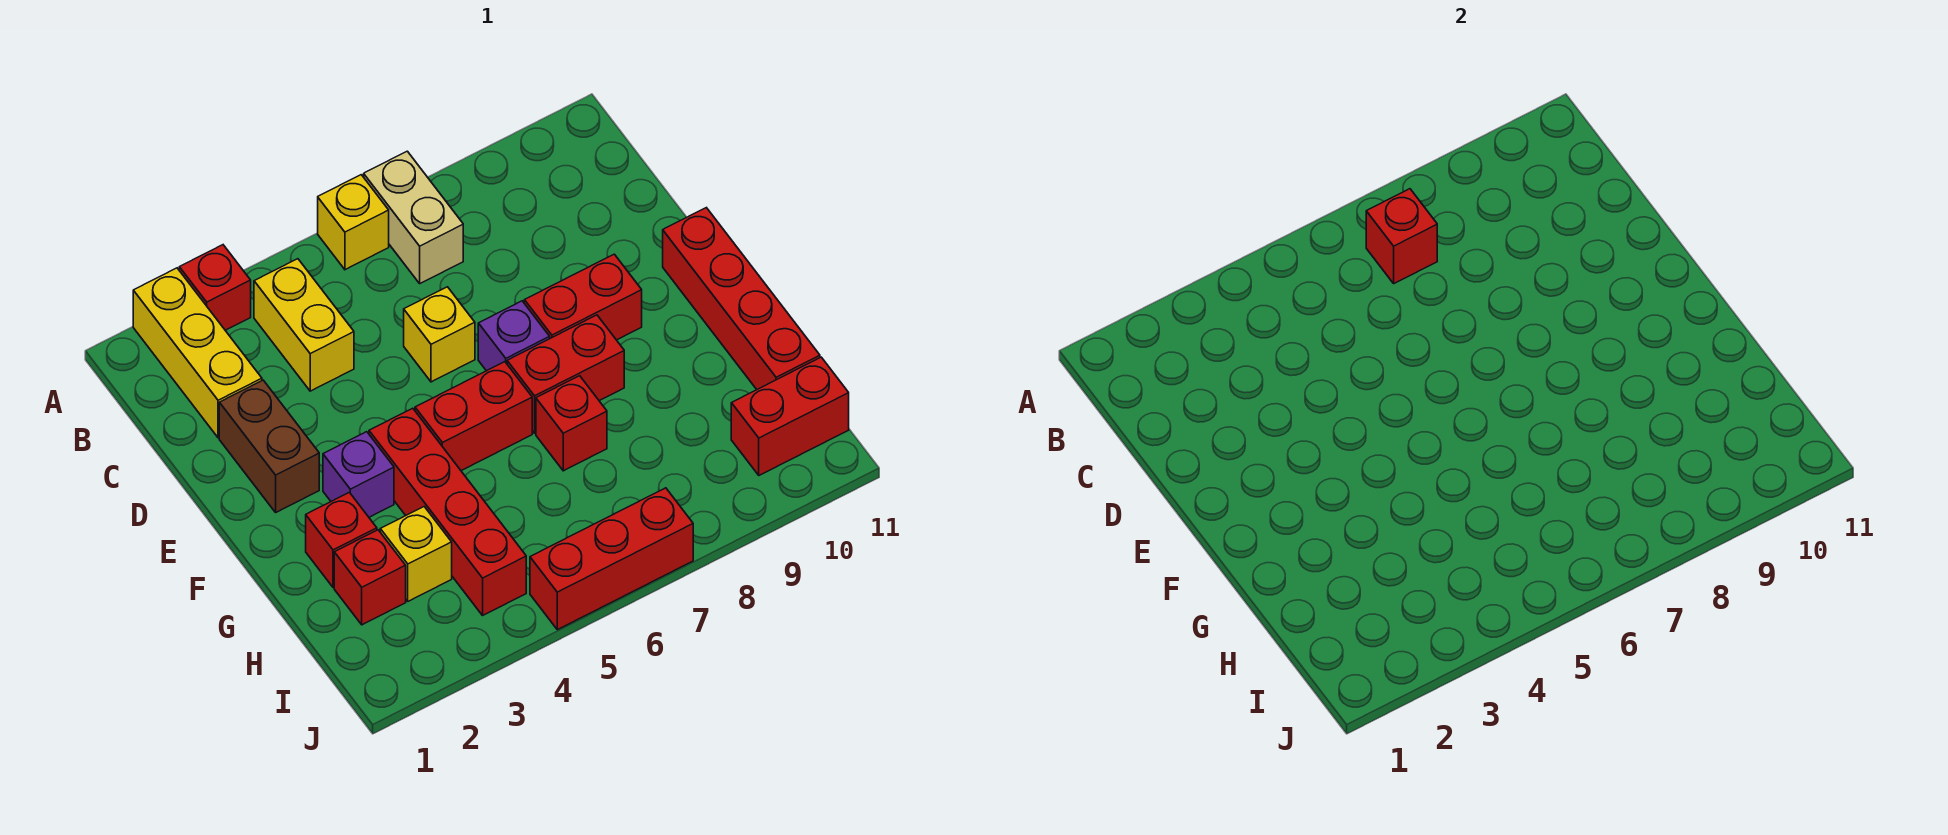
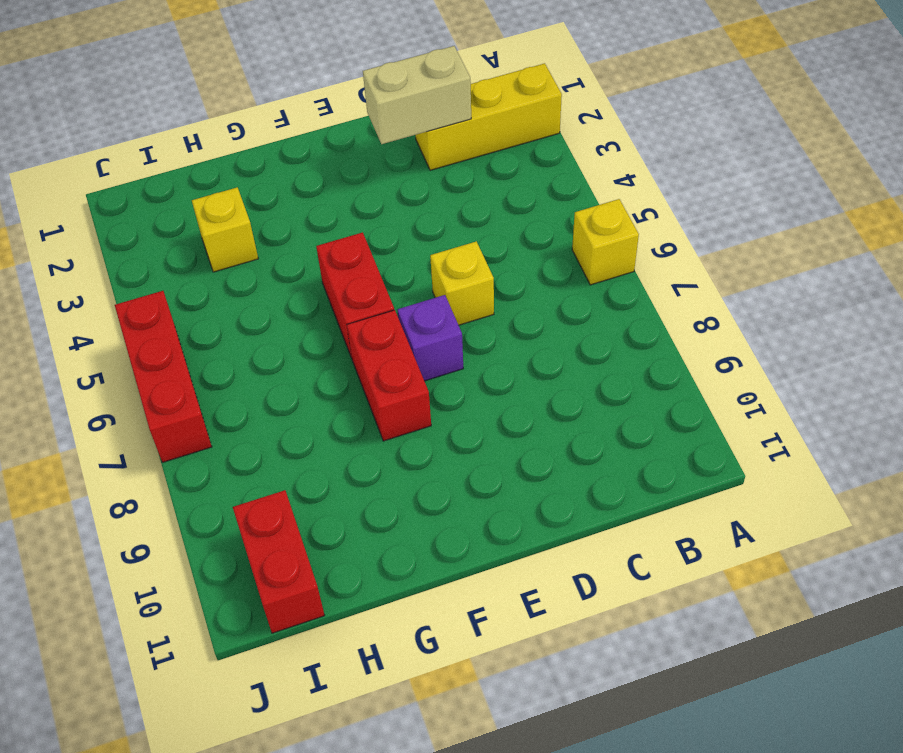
tan brick C2:D2 level 2 -> tan brick A7:B7 level 1
none -> red brick A3 level 1
none -> yellow brick B4:C4 level 1
none -> brown brick D2:E2 level 1

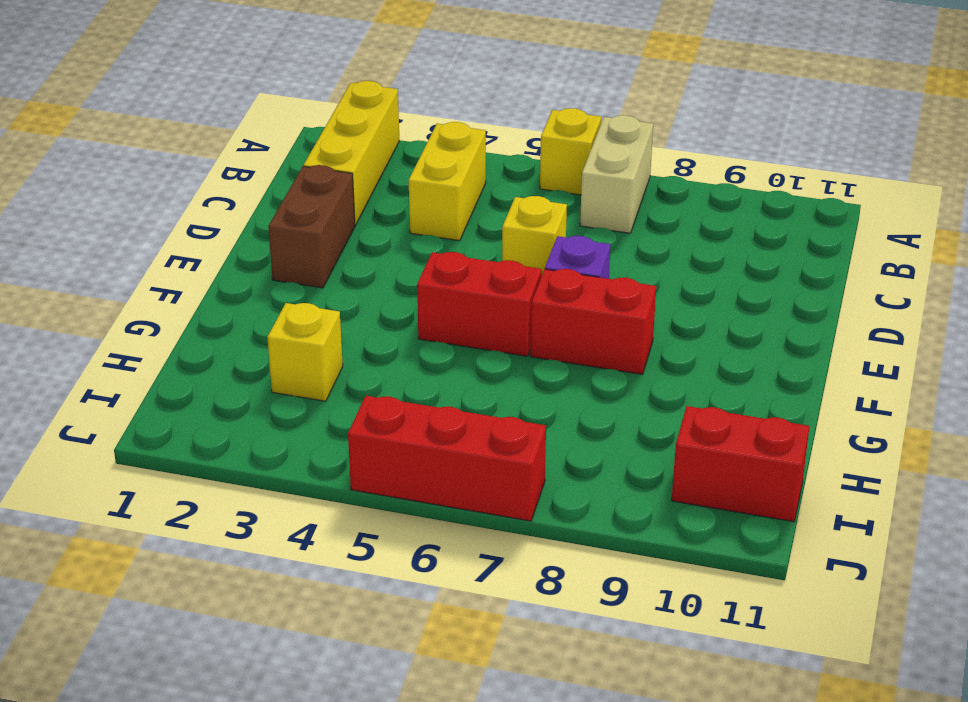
none -> red brick A3 level 1
none -> red brick E8:E9 level 1
none -> red brick E11:H11 level 1

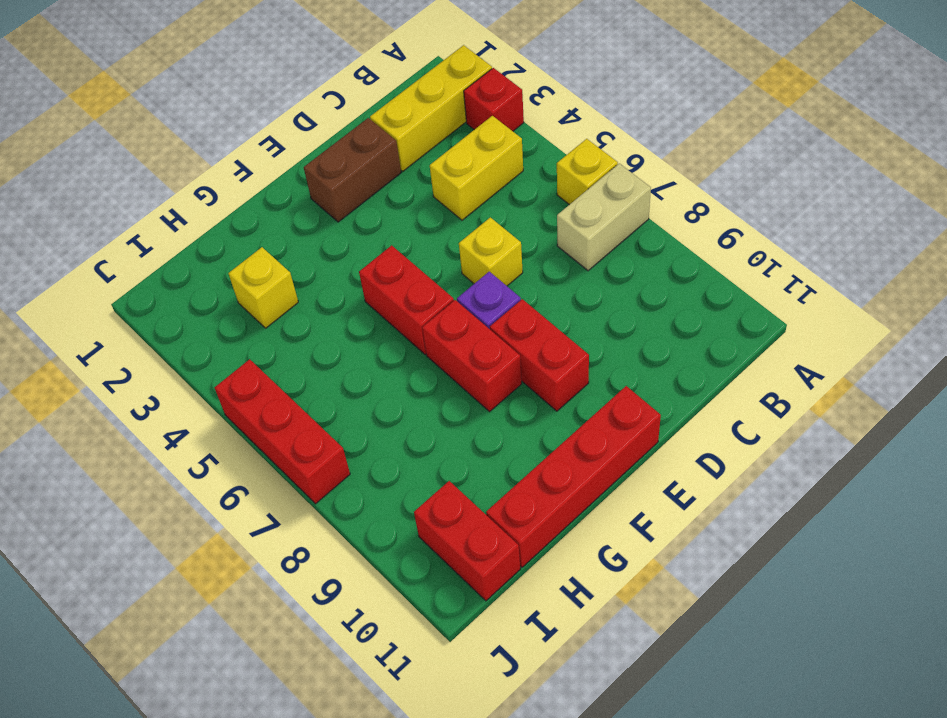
none -> purple brick F3 level 1
none -> red brick F4:I4 level 1
none -> red brick G2 level 1

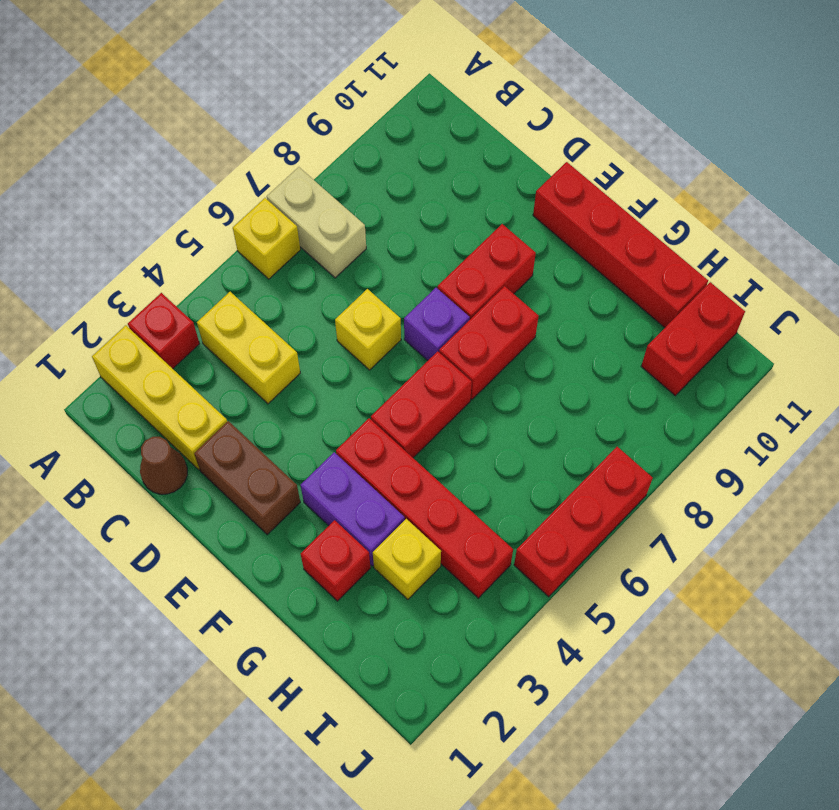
brown cone C1 level 1 -> none
purple brick F3:G3 level 1 -> purple brick F3 level 1
none -> red brick G7 level 1
none -> red brick H2 level 1
none -> red brick B7 level 2

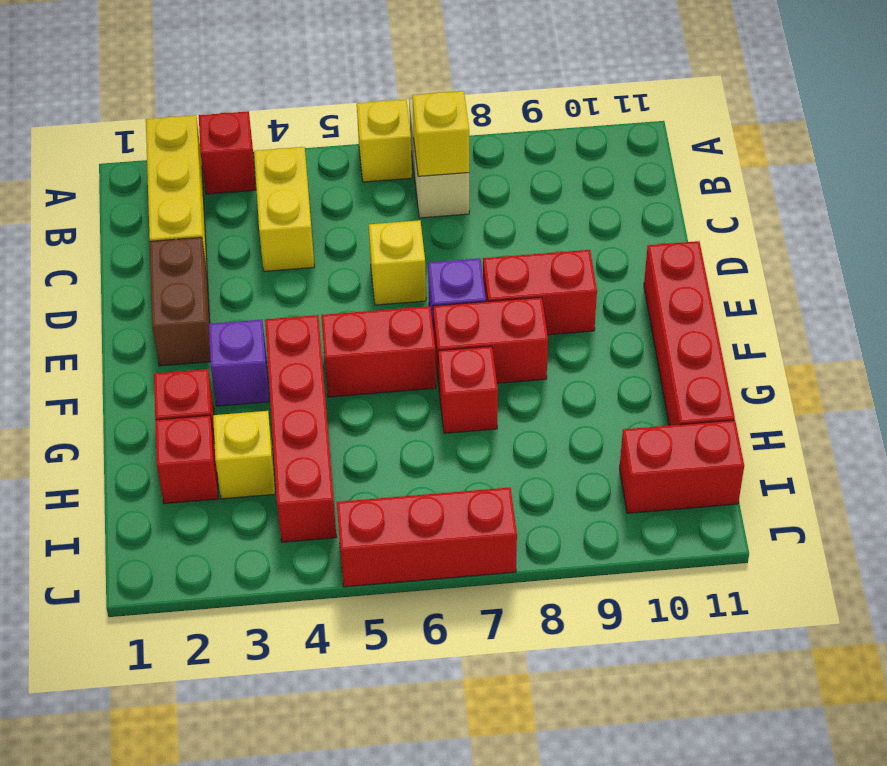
yellow brick B7 level 2 -> red brick B7 level 2

